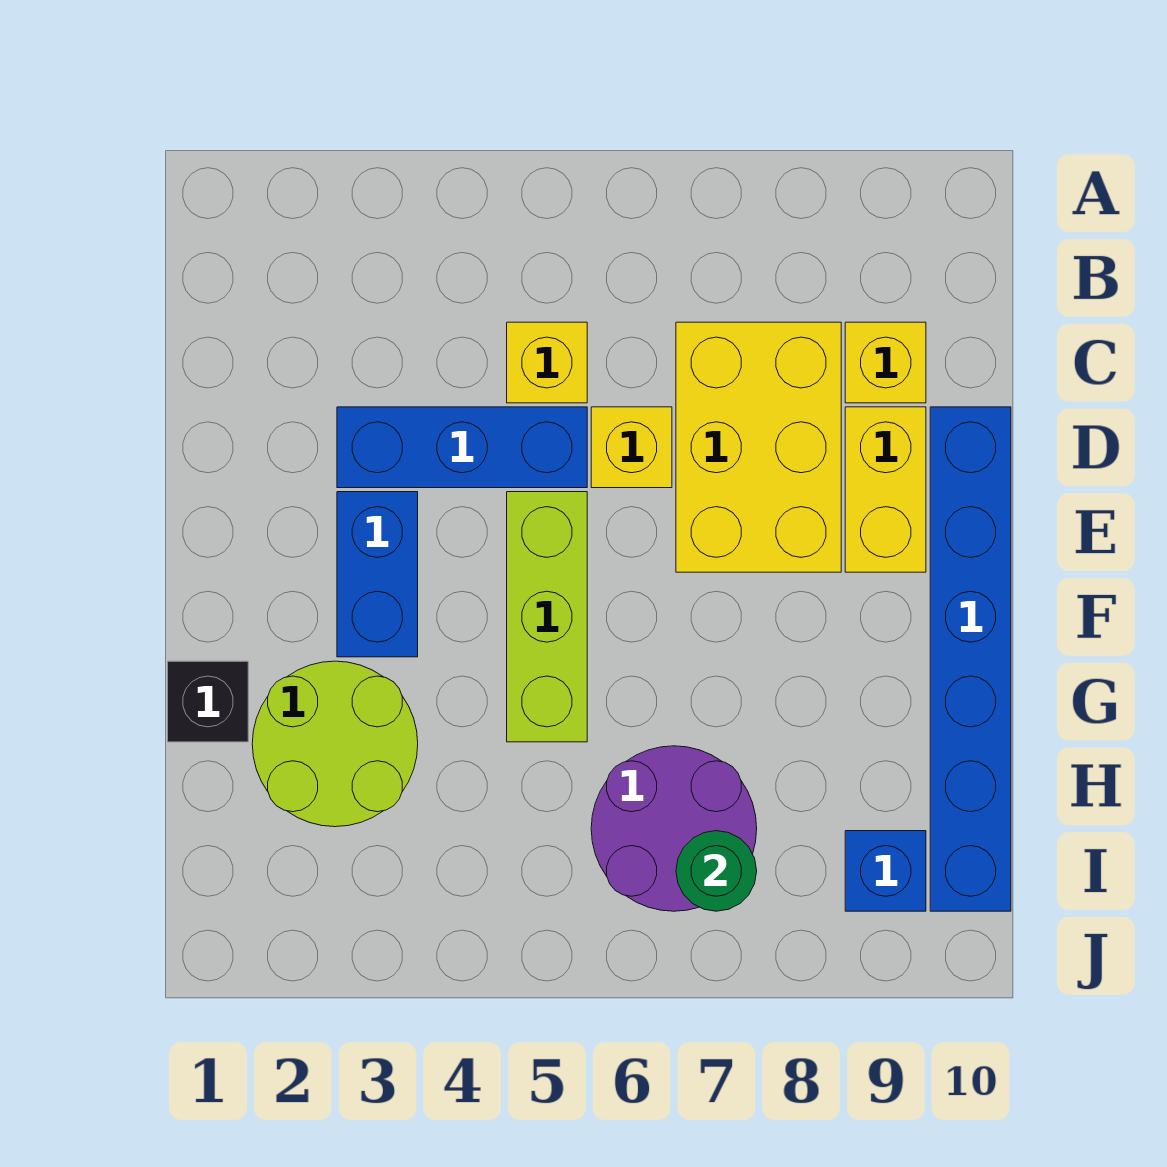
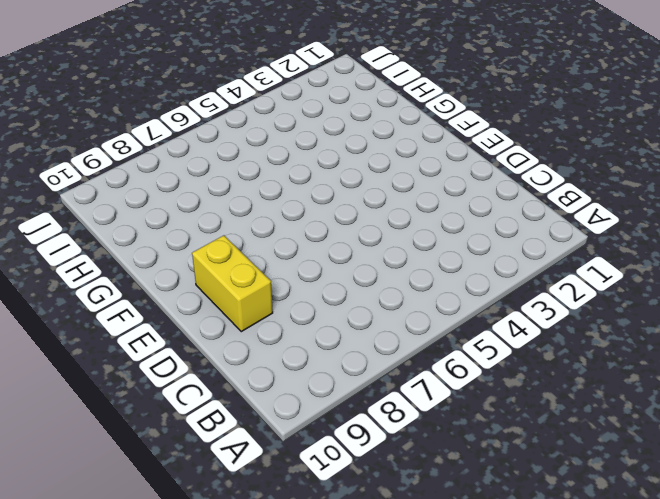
none -> yellow brick C5 level 1
none -> yellow brick C7:E8 level 1
none -> yellow brick C9 level 1

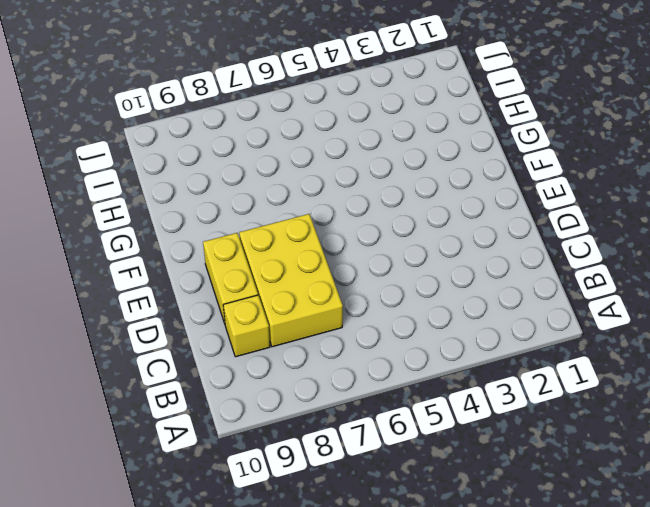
none -> yellow brick C5 level 1
none -> blue brick D3:D5 level 1
none -> yellow brick D6 level 1

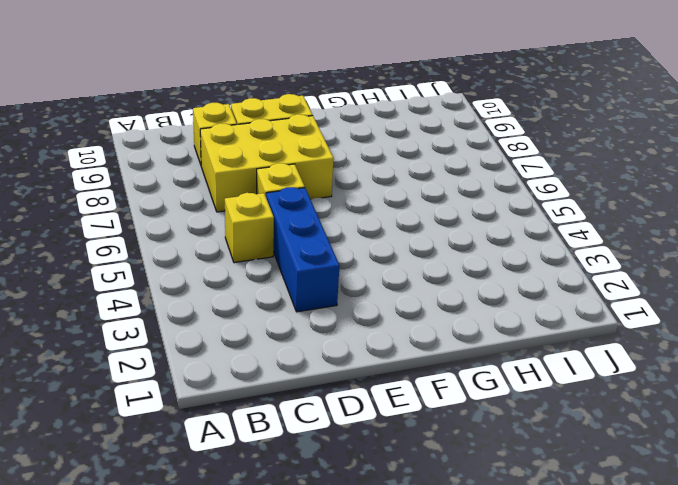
none -> blue brick D10:I10 level 1
none -> blue brick E3:F3 level 1
none -> lime brick E5:G5 level 1

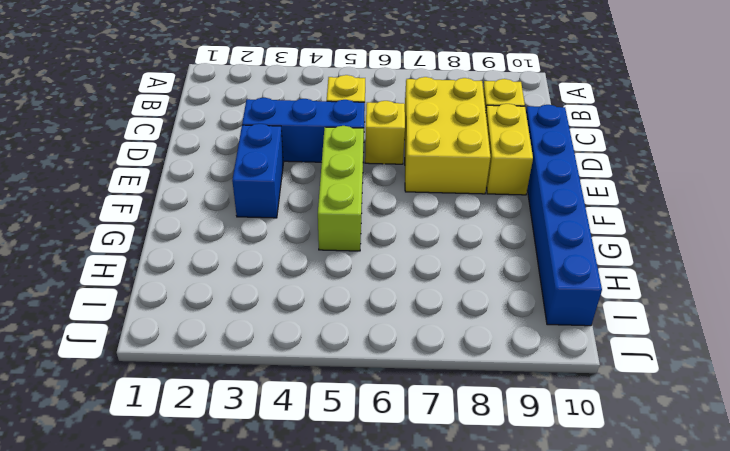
none -> black brick G1 level 1
none -> lime round brick G2:H3 level 1
none -> purple round brick H6:I7 level 1

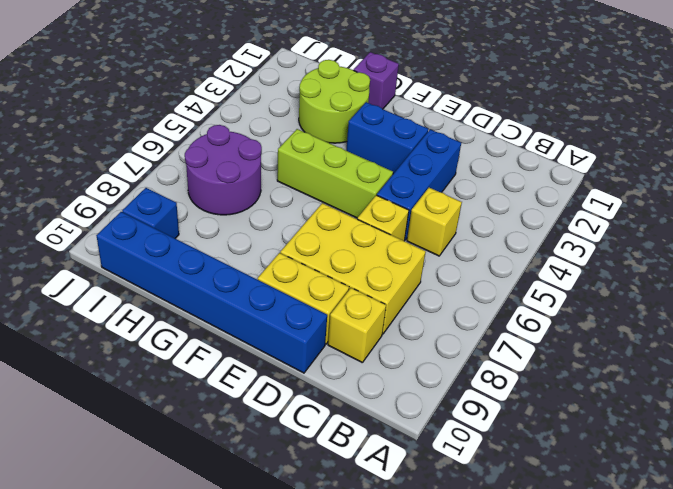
purple brick G1 level 1 -> black brick G1 level 1
none -> green round brick I7 level 2

